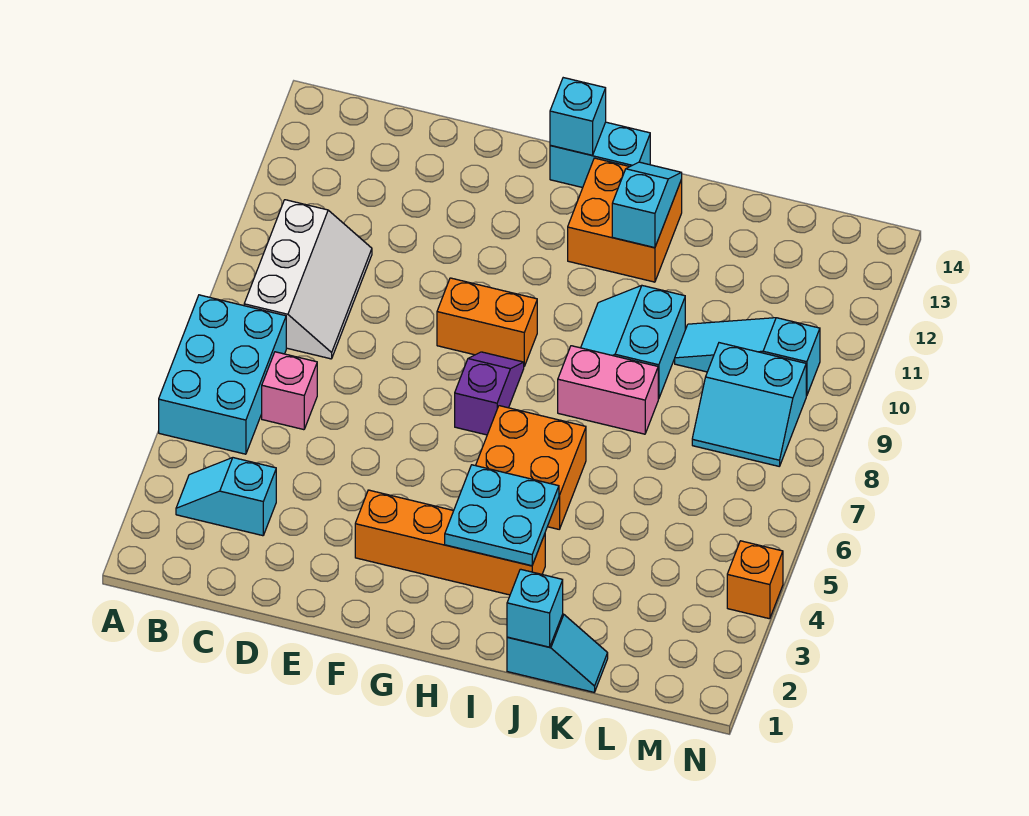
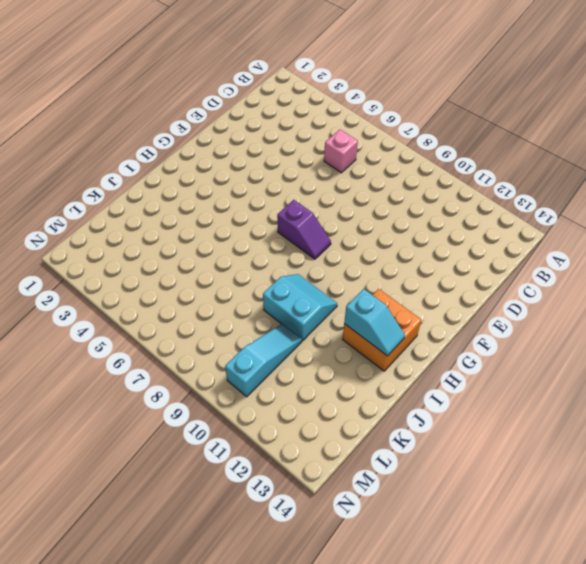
none -> cyan brick A5:B7 level 1
none -> cyan slope B3:C3 level 1 top C
none -> white slope B8:C10 level 1 top B

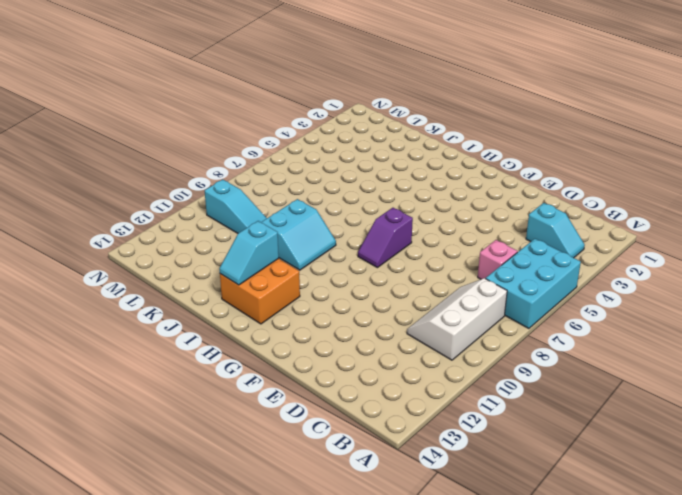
none -> orange brick F3:I3 level 1
none -> orange brick F9:G9 level 1
none -> cyan brick G14:H14 level 1

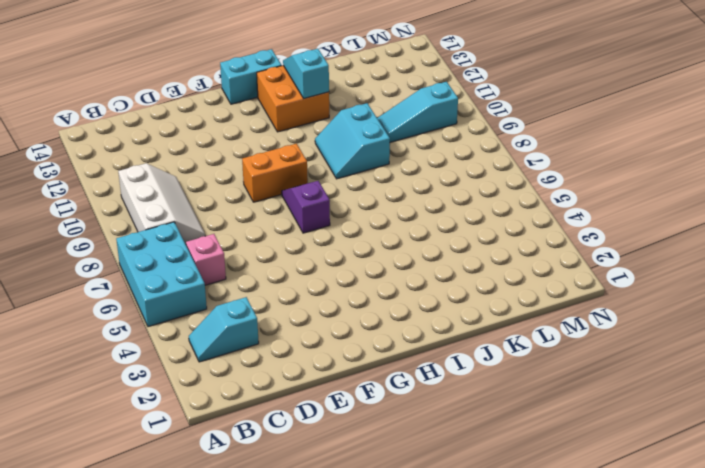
none -> orange brick F3:I3 level 1
none -> orange brick H5:I6 level 1
none -> pink brick I8:J8 level 1

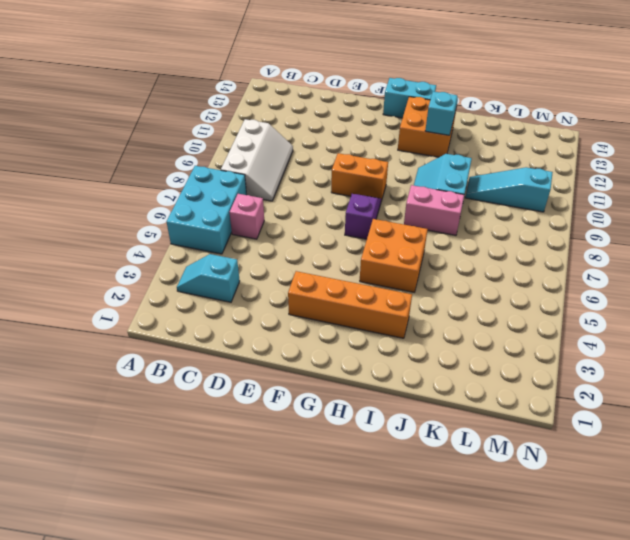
none -> cyan slope J1:K1 level 1 top J
none -> cyan slope L8:M9 level 1 top 9
none -> orange brick N4 level 1

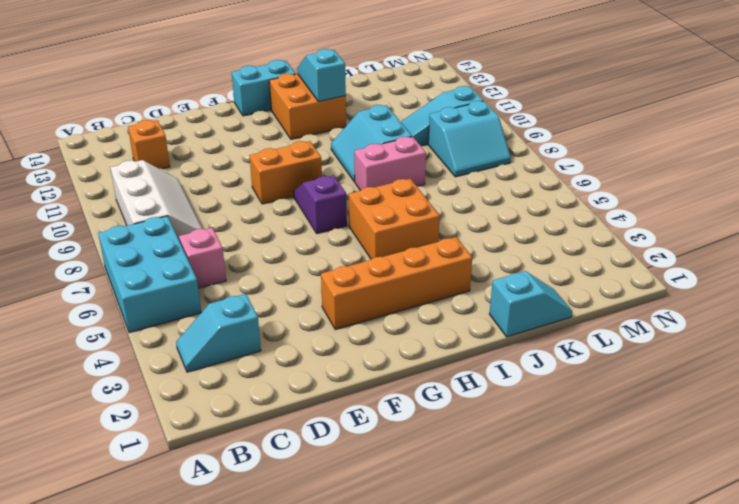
orange brick C12 level 1 -> orange brick N4 level 1
none -> cyan brick G14 level 2
none -> cyan plate H3:I4 level 2
none -> cyan brick J1 level 2

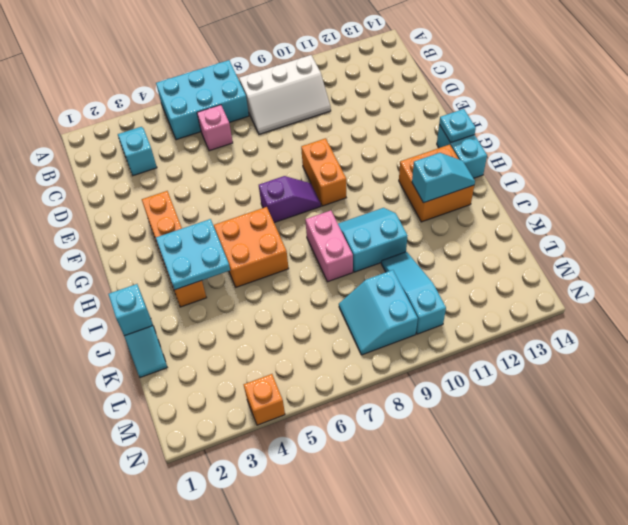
cyan plate G14 level 2 -> cyan brick G14 level 2

